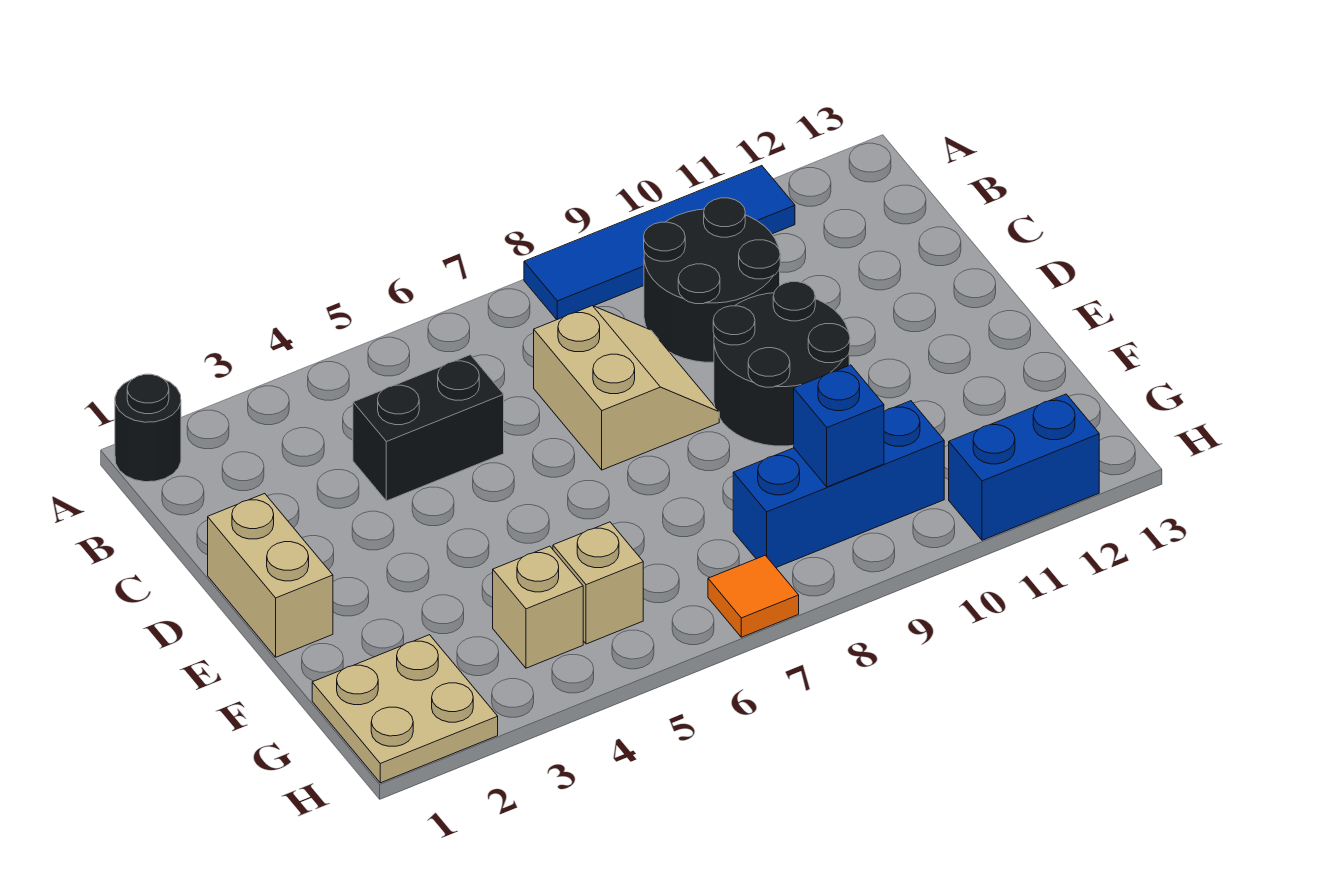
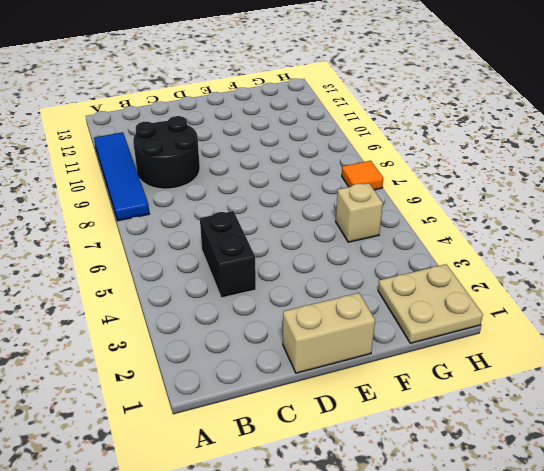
none -> black round brick A1 level 1
none -> tan slope C7:D8 level 1 top 7
none -> black round brick D9:E10 level 1

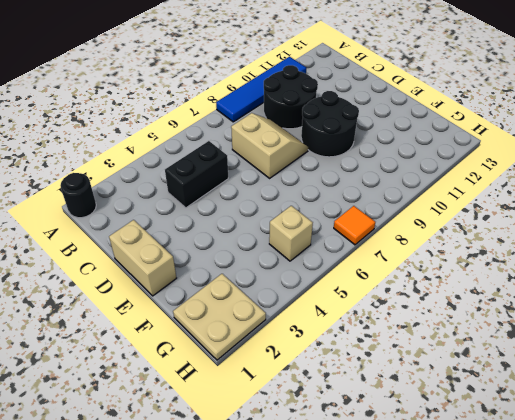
none -> tan brick G4 level 1
none -> blue brick G8:G10 level 1
none -> blue brick H11:H12 level 1

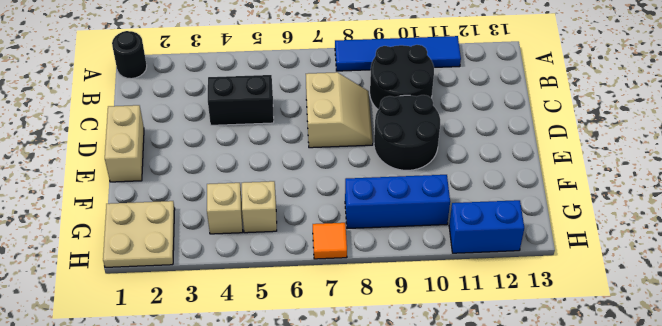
none -> blue brick G9 level 2

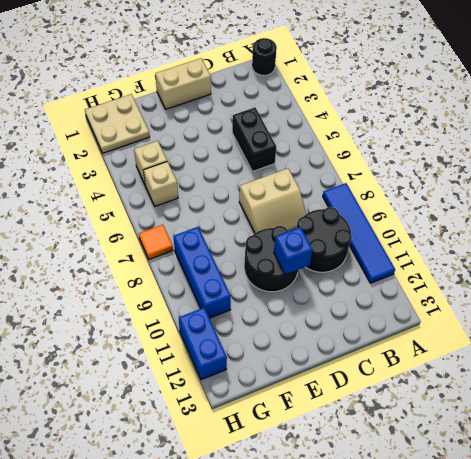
blue brick D10 level 2 -> blue brick G9 level 2

